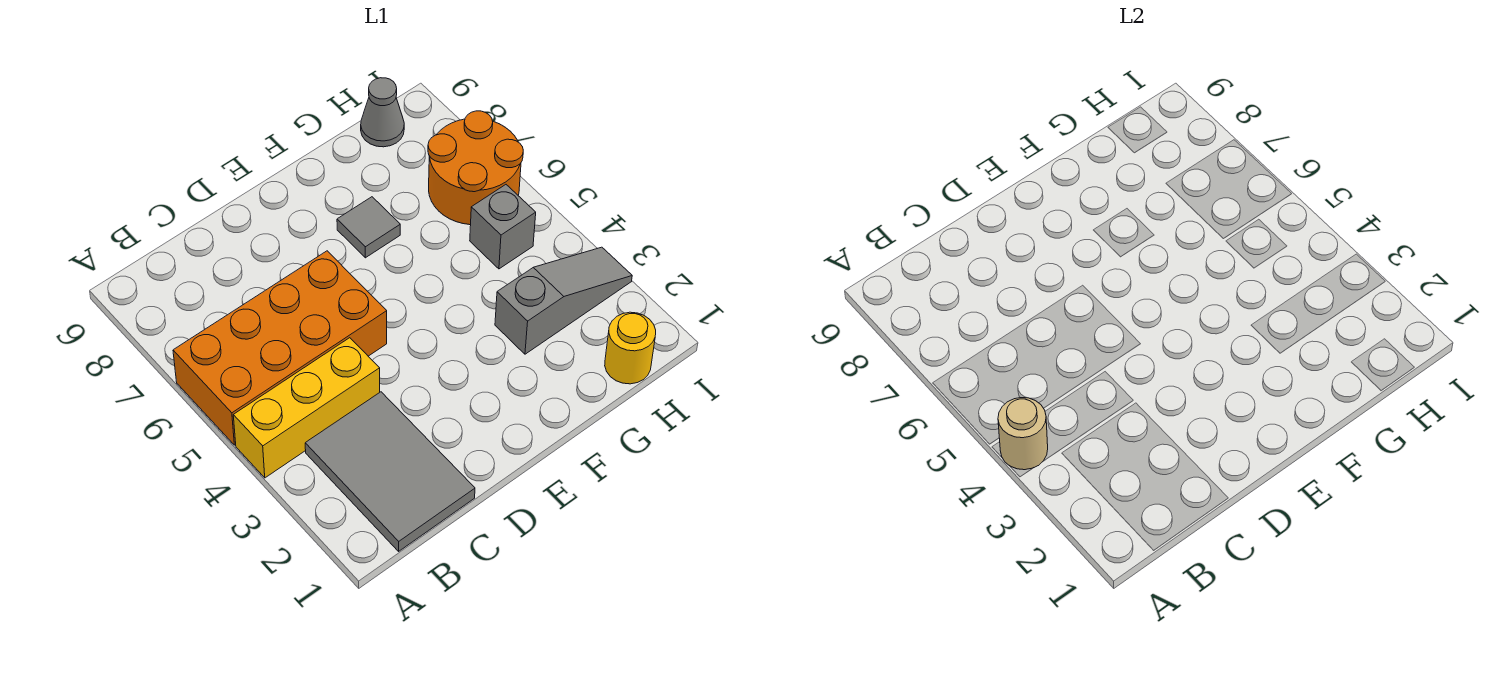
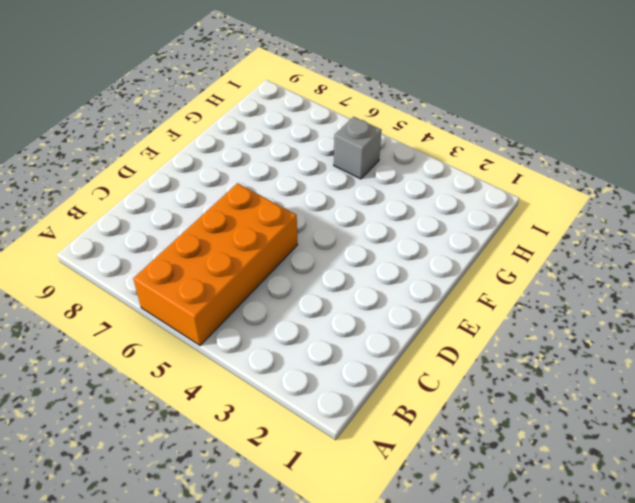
none -> yellow brick A4:C4 level 1
none -> grey tile B1:C3 level 1

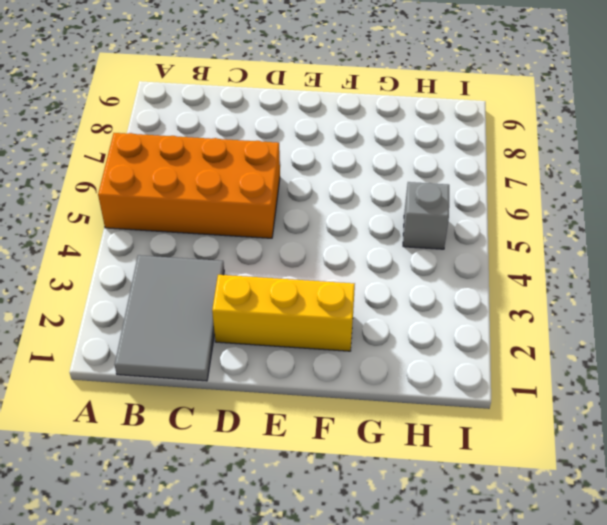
yellow brick D2:F2 level 1 -> yellow brick A4:C4 level 1
none -> grey tile F7 level 1
none -> grey slope G3:I3 level 1 top G

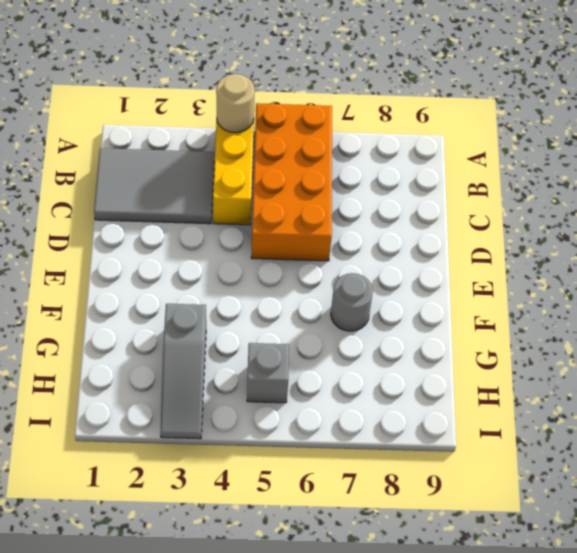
grey round brick F7 level 1 -> grey tile F7 level 1
none -> yellow round brick H1 level 1
none -> orange round brick H6:I7 level 1

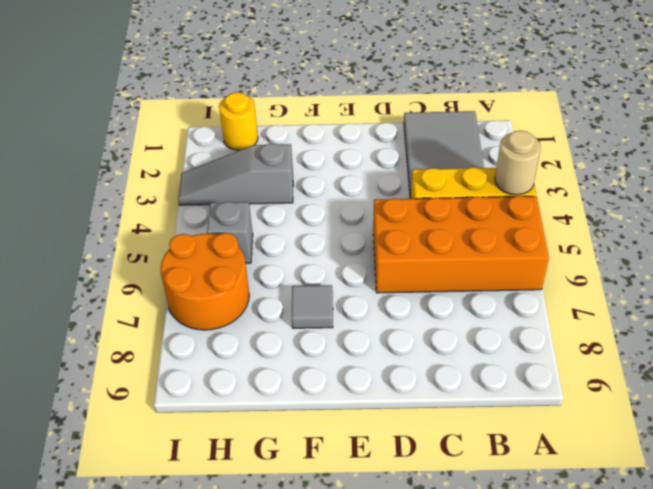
none -> grey cone H9 level 1

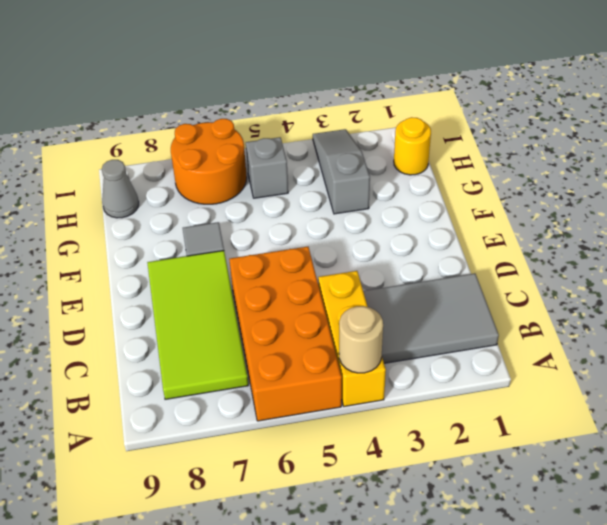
lime tile B7:E8 level 1 -> none

